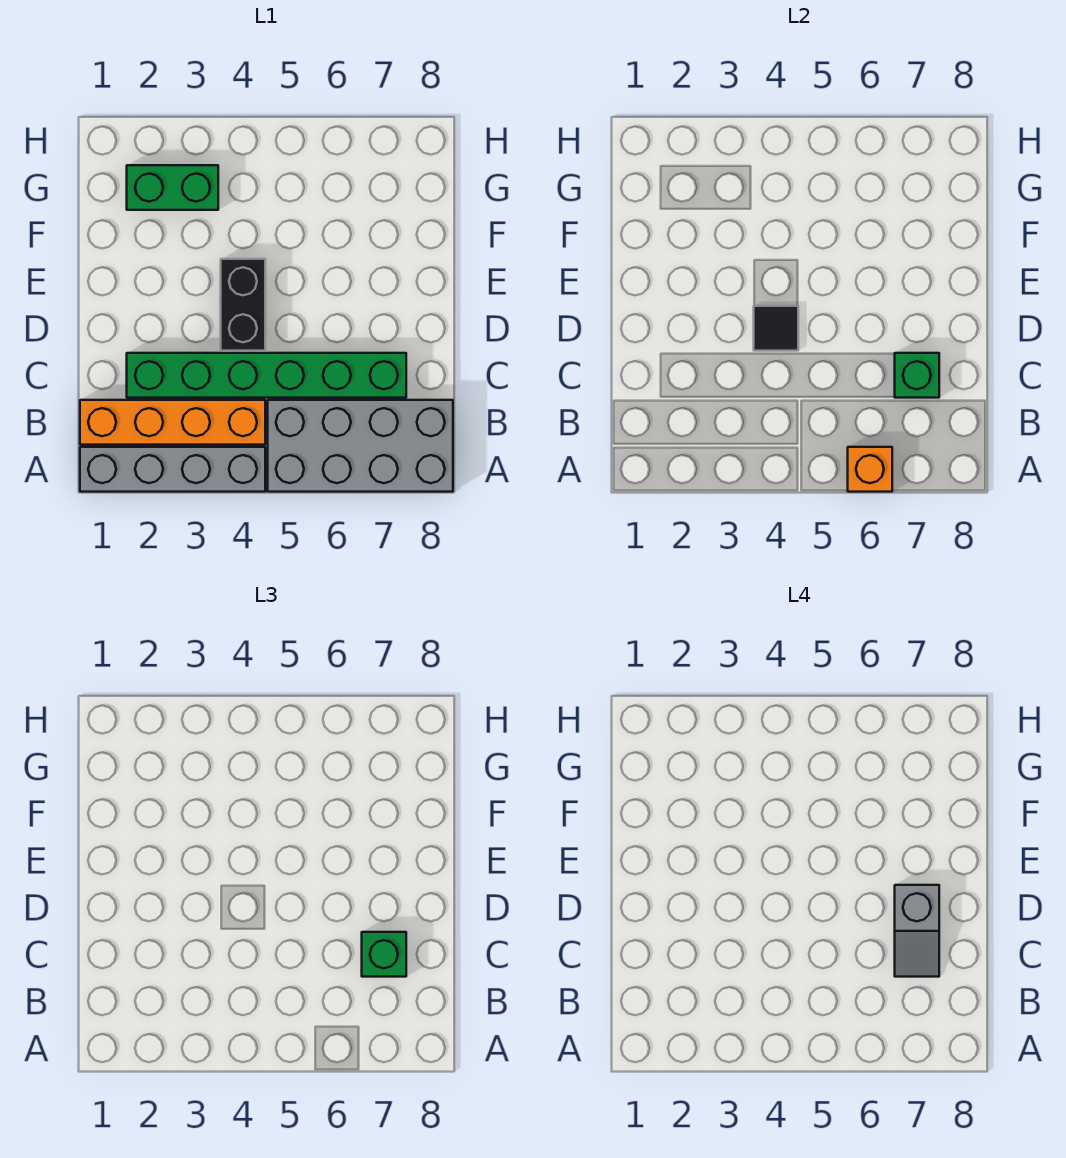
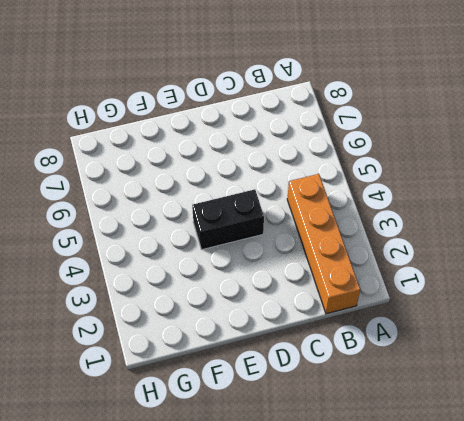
none -> grey brick A1:A4 level 1
none -> grey brick A5:B8 level 1

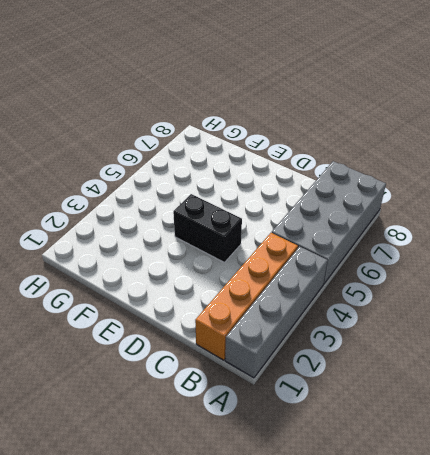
none -> green brick C2:C7 level 1
none -> green brick G2:G3 level 1

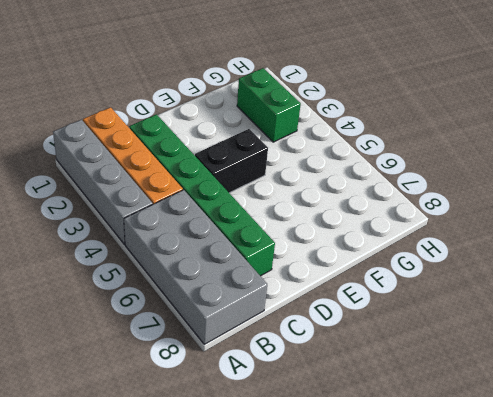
none -> orange brick A6 level 2
none -> green brick C7 level 2

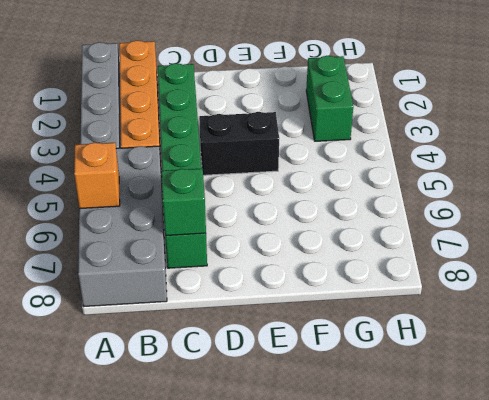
none -> black tile D4 level 2
none -> green brick C7 level 3

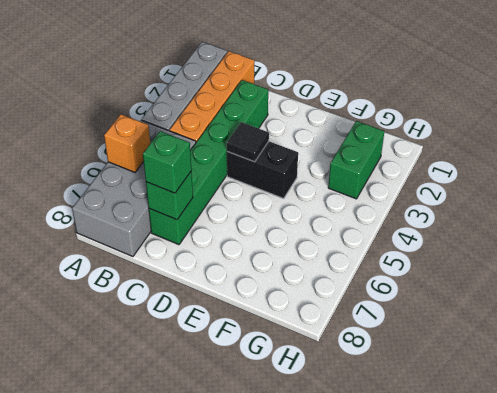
none -> grey slope C7:D7 level 4 top D

